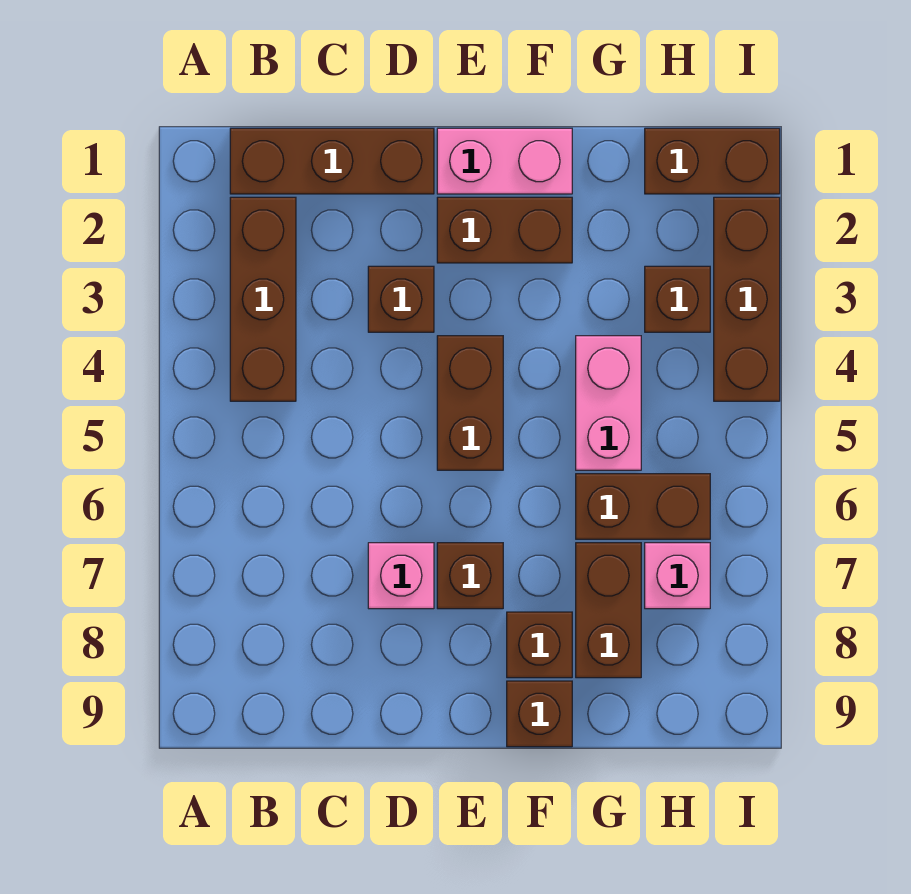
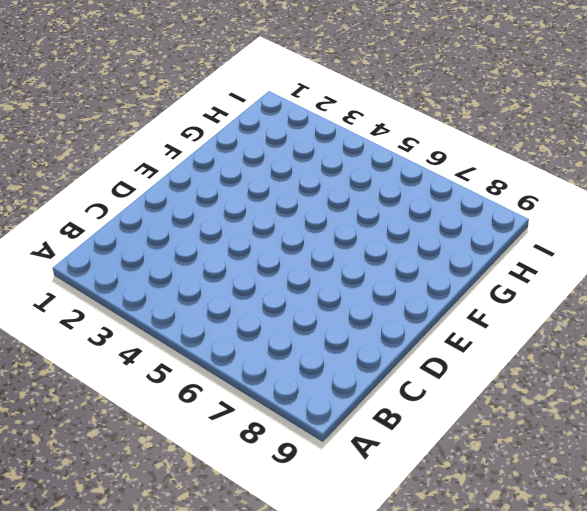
none -> brown brick B1:D1 level 1
none -> brown brick B2:B4 level 1
none -> brown brick D3 level 1

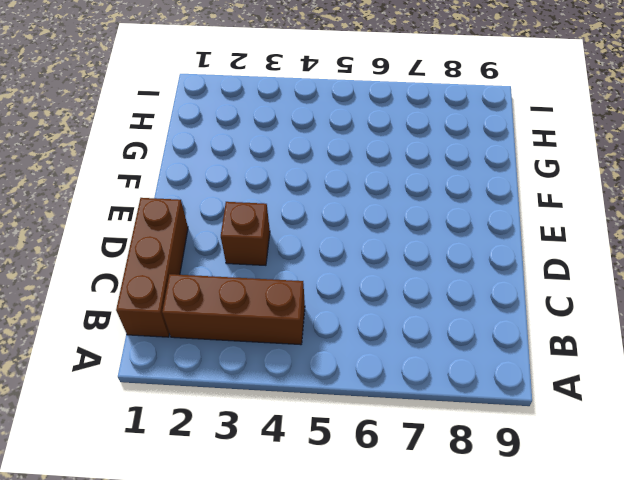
none -> pink brick D7 level 1
none -> pink brick E1:F1 level 1
none -> brown brick E2:F2 level 1

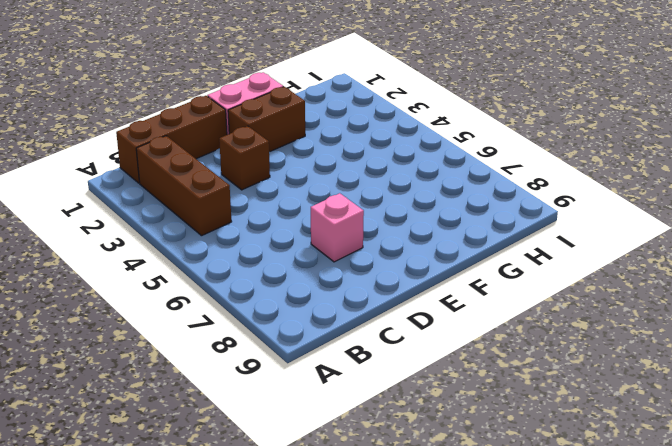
none -> brown brick E4:E5 level 1
none -> brown brick E7 level 1
none -> brown brick F8 level 1

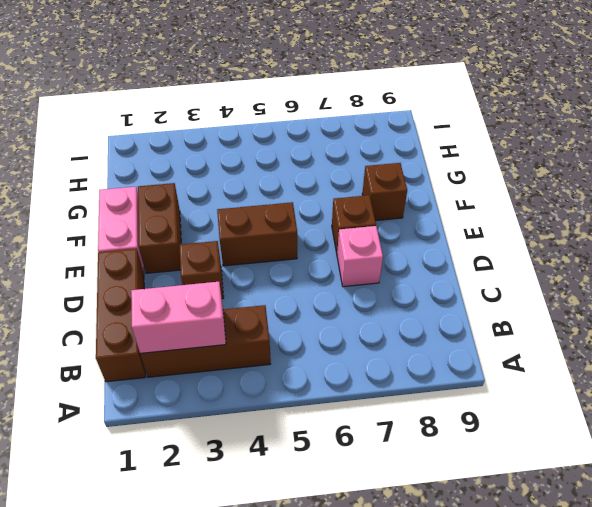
pink brick B2:B3 level 2 -> pink brick G4:G5 level 1
none -> brown brick F9 level 1
none -> brown brick G6:H6 level 1
none -> brown brick G7:G8 level 1

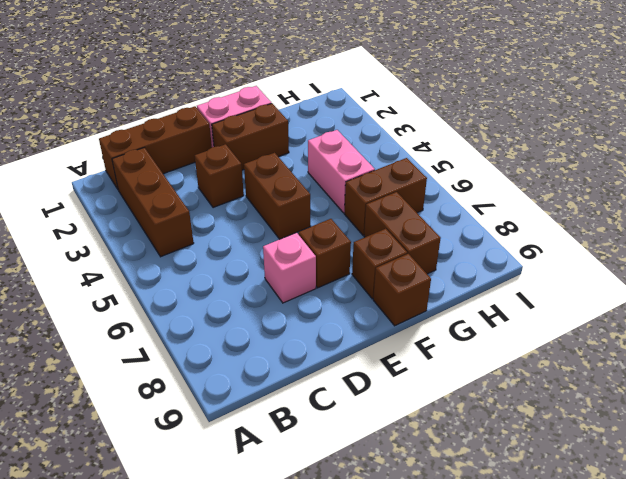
none -> brown brick H1:I1 level 1
none -> brown brick H3 level 1
none -> pink brick H7 level 1

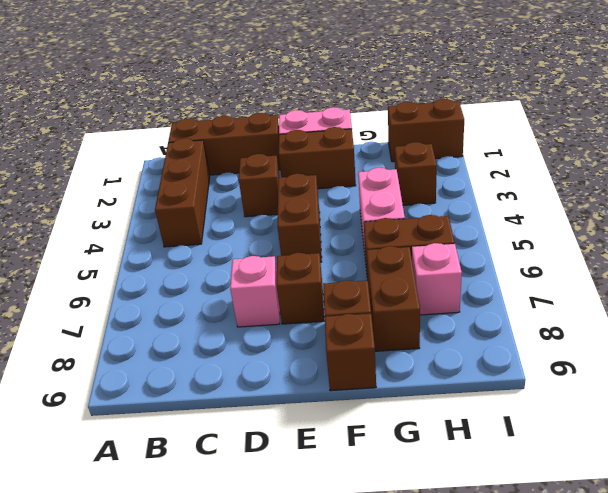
none -> brown brick I2:I4 level 1

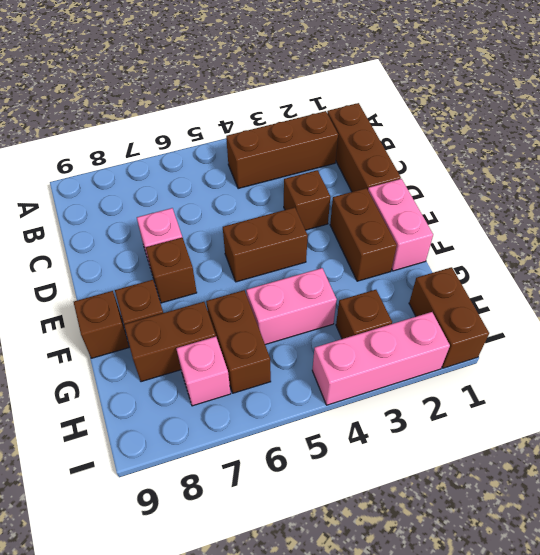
pink brick I2:I4 level 1 -> brown brick I2:I4 level 1

